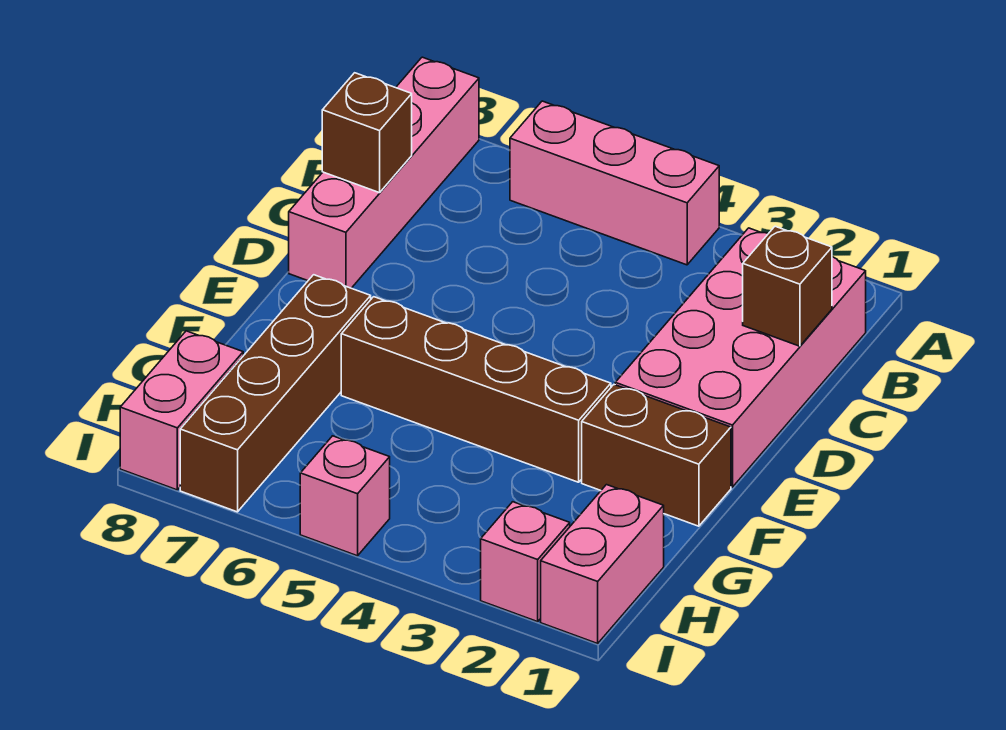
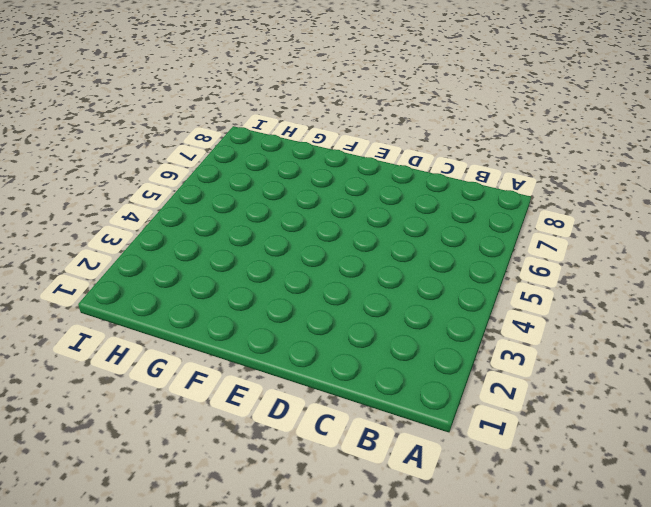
none -> pink brick A4:A6 level 1
none -> pink brick A8:D8 level 1
none -> pink brick B1:E2 level 1

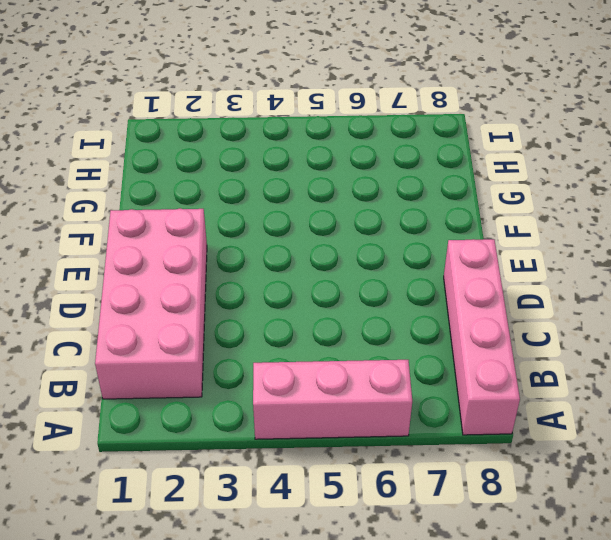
none -> brown brick F1:F2 level 1
none -> brown brick F3:F6 level 1
none -> brown brick F7:I7 level 1

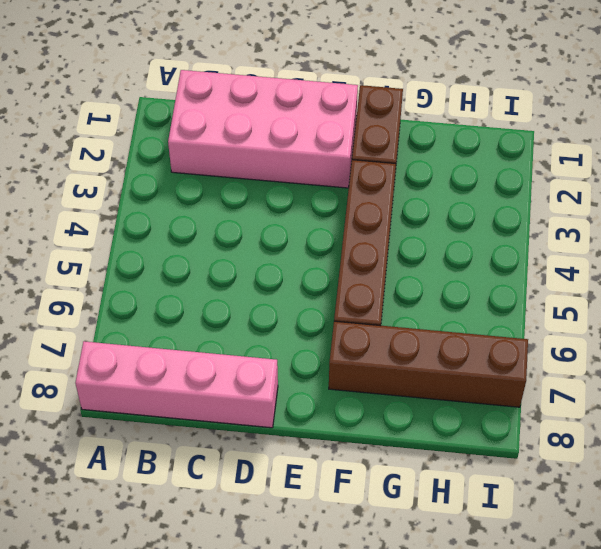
none -> pink brick A4:A6 level 1
none -> pink brick H1:I1 level 1
none -> pink brick H8:I8 level 1

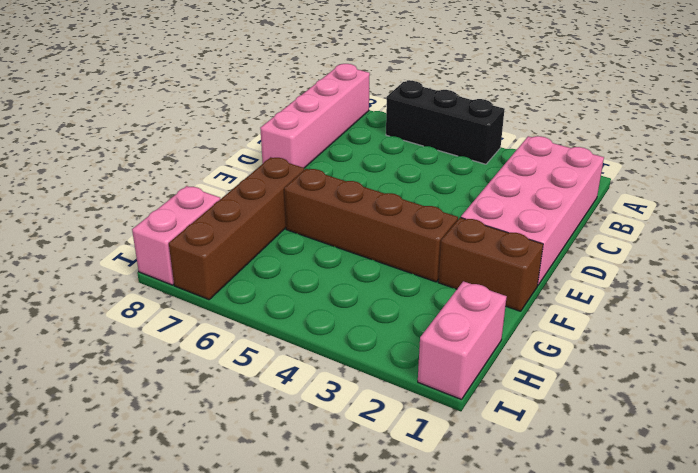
black brick A4:A6 level 1 -> pink brick A4:A6 level 1
none -> pink brick I2 level 1
none -> pink brick I5 level 1
none -> brown brick C1 level 2

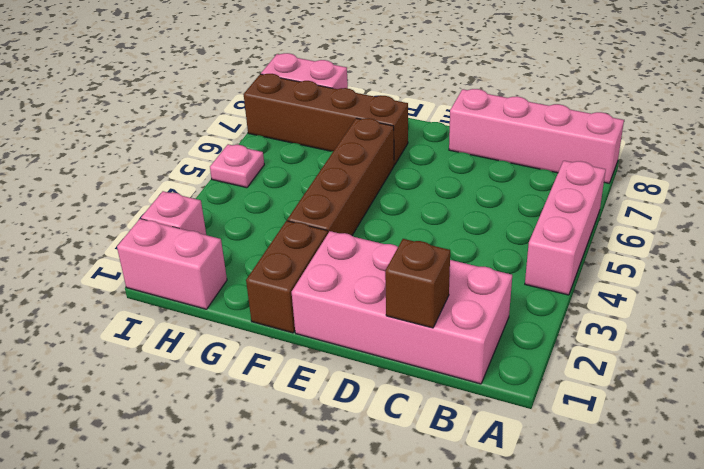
pink plate I5 level 1 -> pink brick I5 level 1
none -> brown brick C8 level 2

